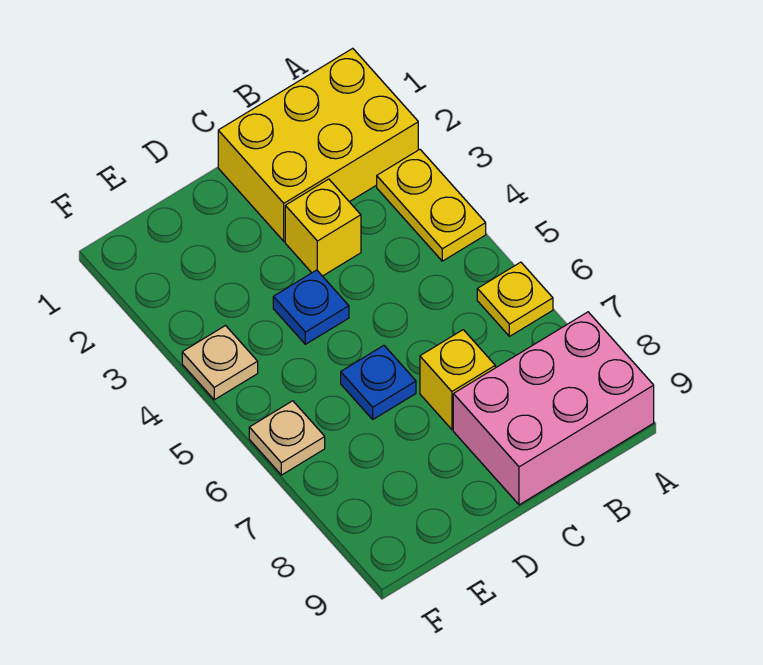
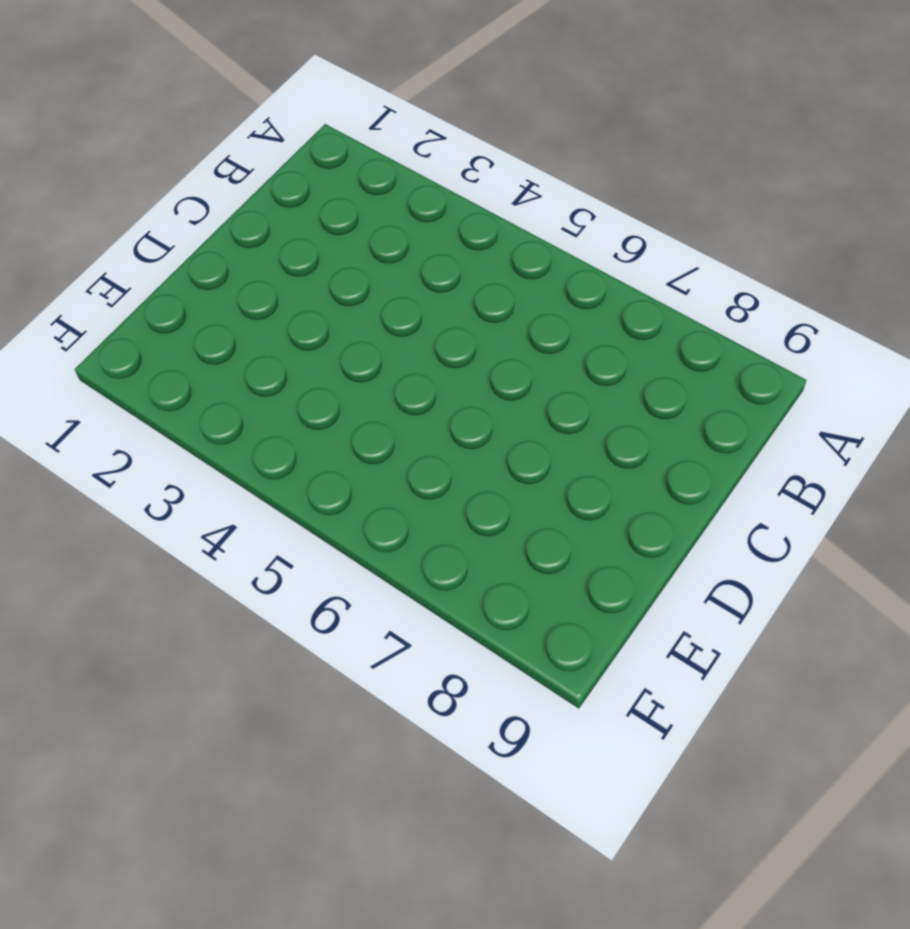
none -> yellow brick A1:C2 level 1
none -> yellow plate A3:A4 level 1

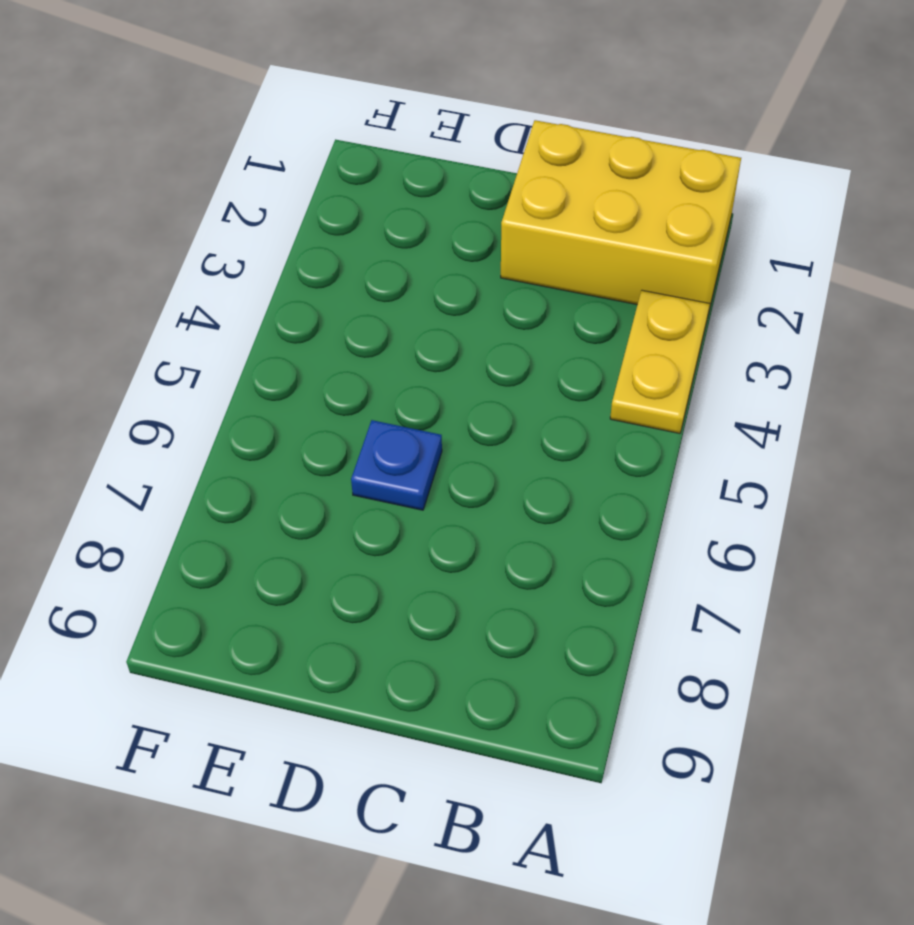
none -> yellow plate A6 level 1
none -> pink brick A8:C9 level 1

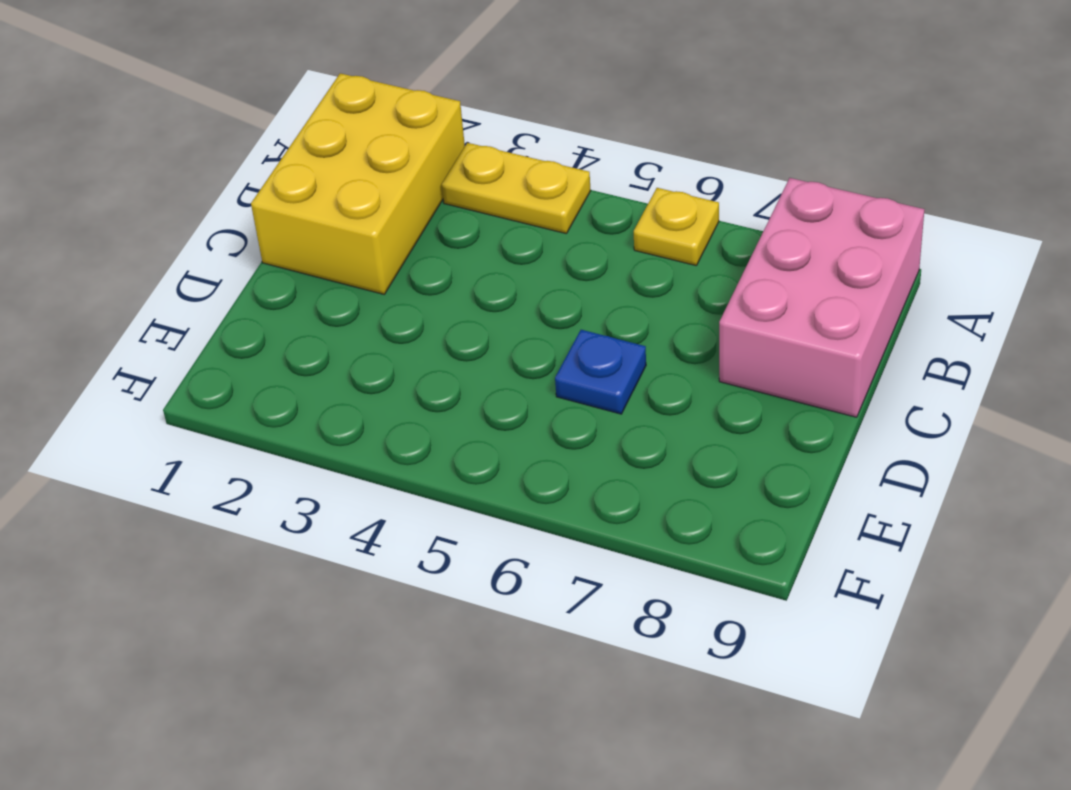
none -> yellow brick C3 level 1
none -> yellow brick C7 level 1

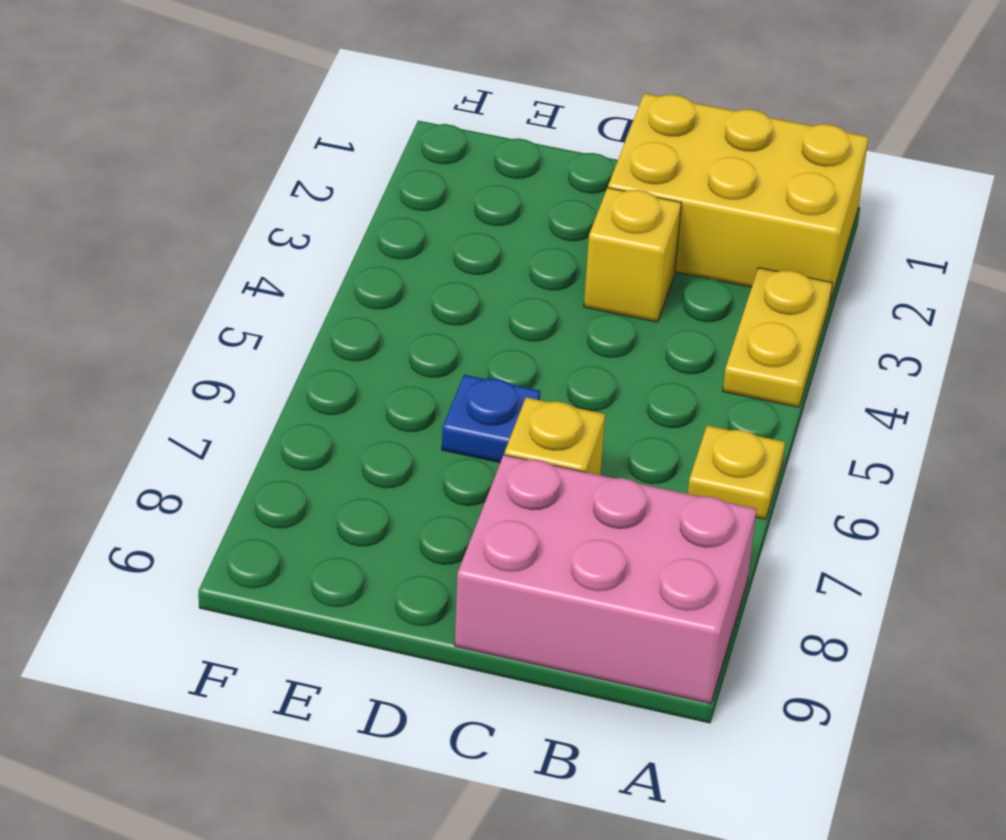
none -> blue plate D4 level 1
none -> tan plate F4 level 1

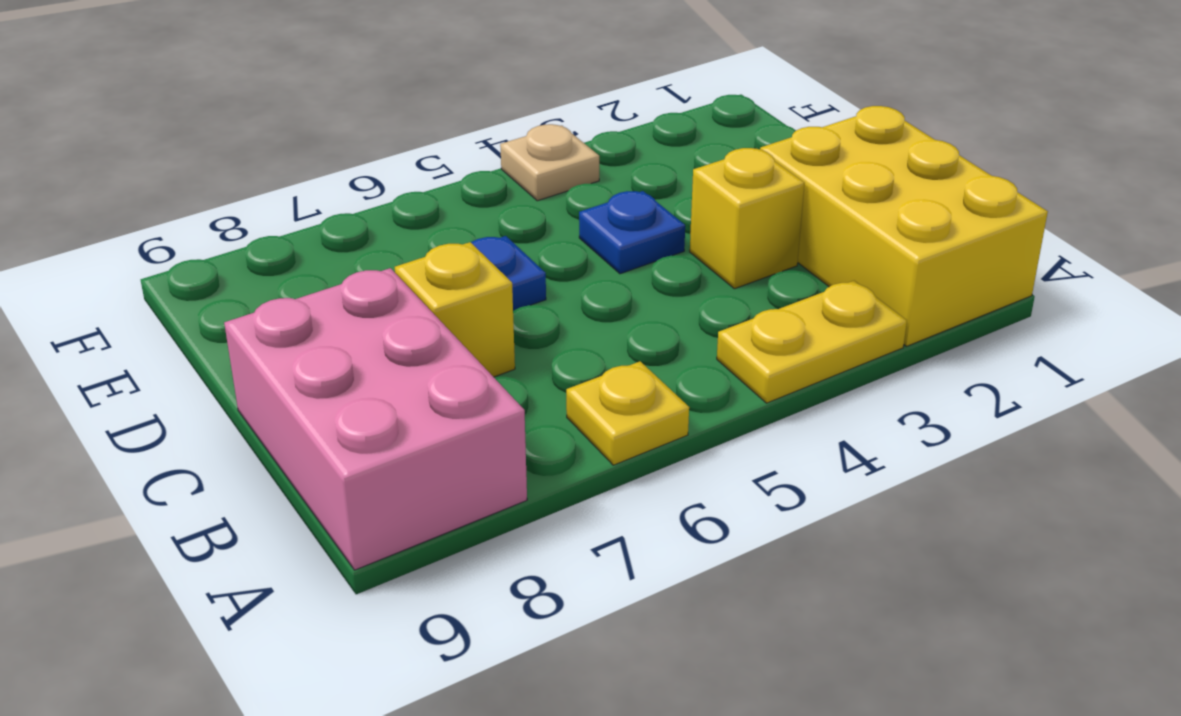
none -> tan plate F6 level 1

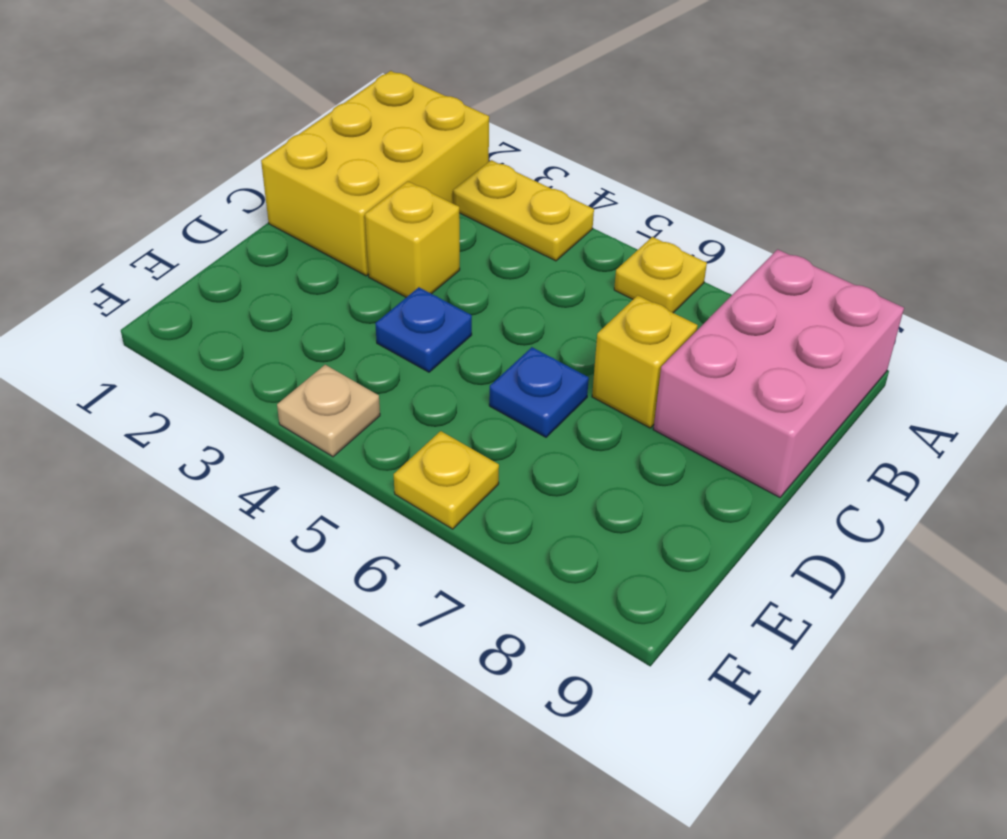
yellow plate F6 level 1 -> tan plate F6 level 1

